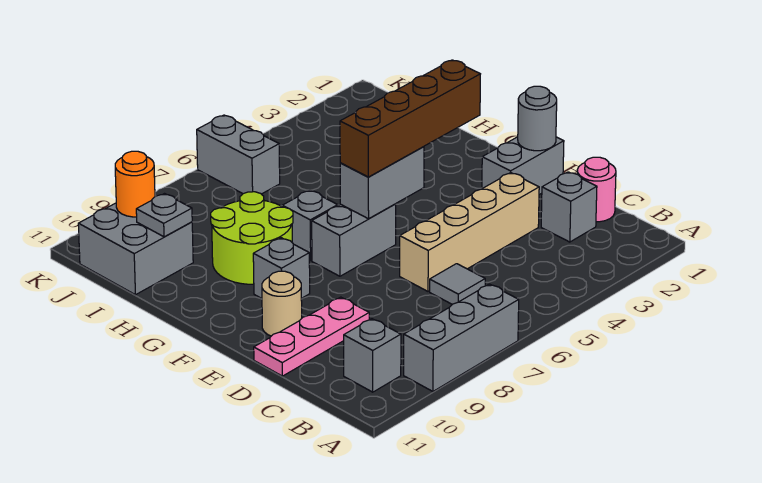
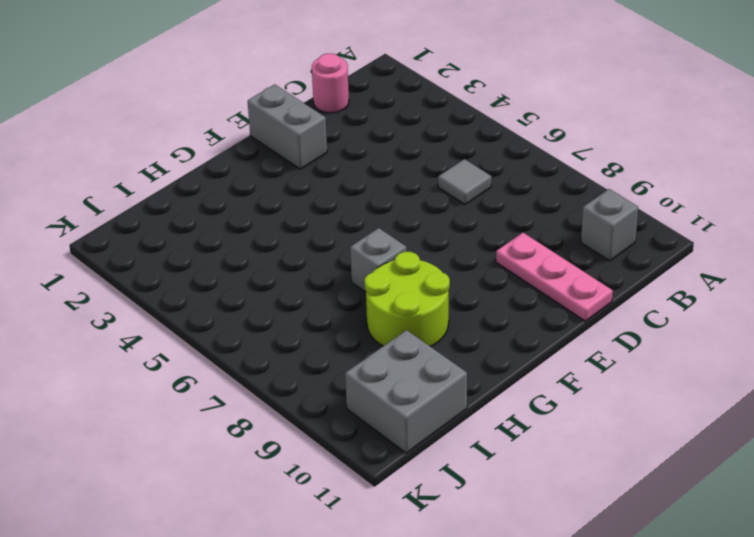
none -> grey brick A7:A9 level 1
none -> grey brick C2 level 1
none -> tan brick D3:D6 level 1

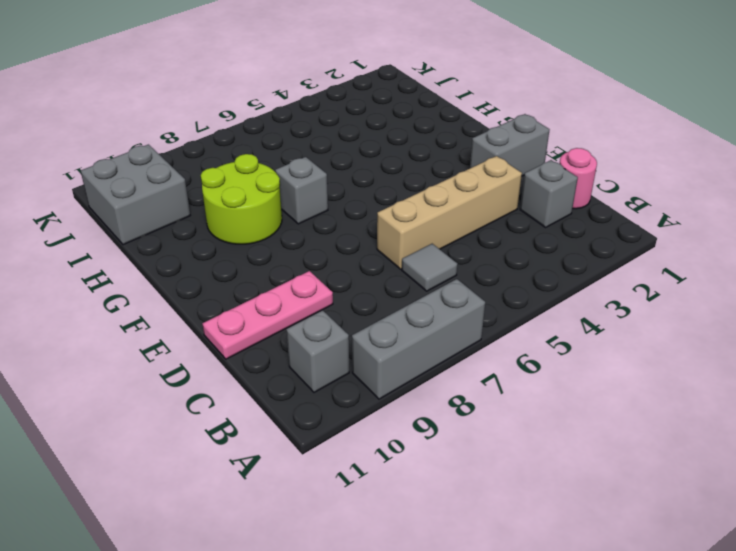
none -> tan round brick E10 level 1
none -> grey brick F6:F7 level 1
none -> grey brick F9 level 1

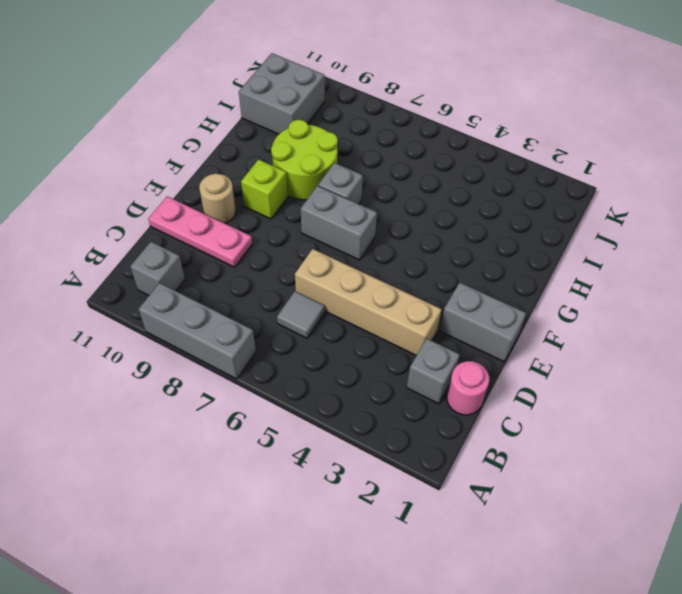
lime brick F9 level 1 -> grey brick F9 level 1
none -> grey brick J6:K6 level 1
none -> grey round brick E1 level 2
none -> grey brick F5:F6 level 2

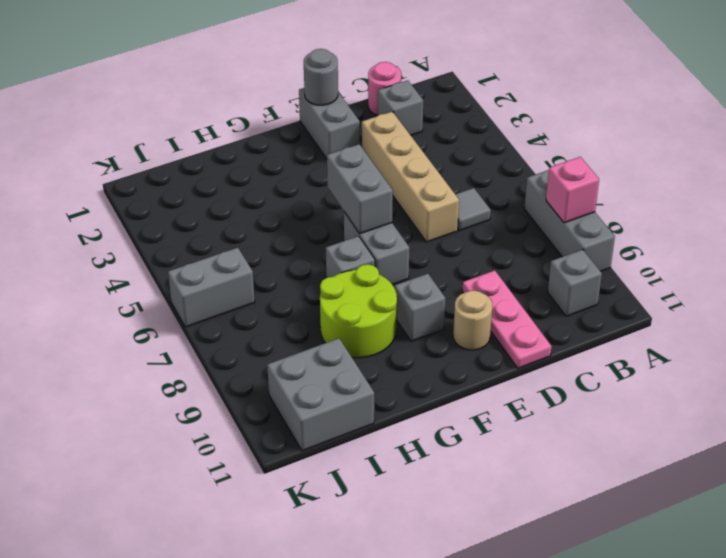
pink brick A8 level 2 -> none
none -> grey plate I10 level 2
none -> orange round brick J10 level 2
none -> brown brick F3:F6 level 3

